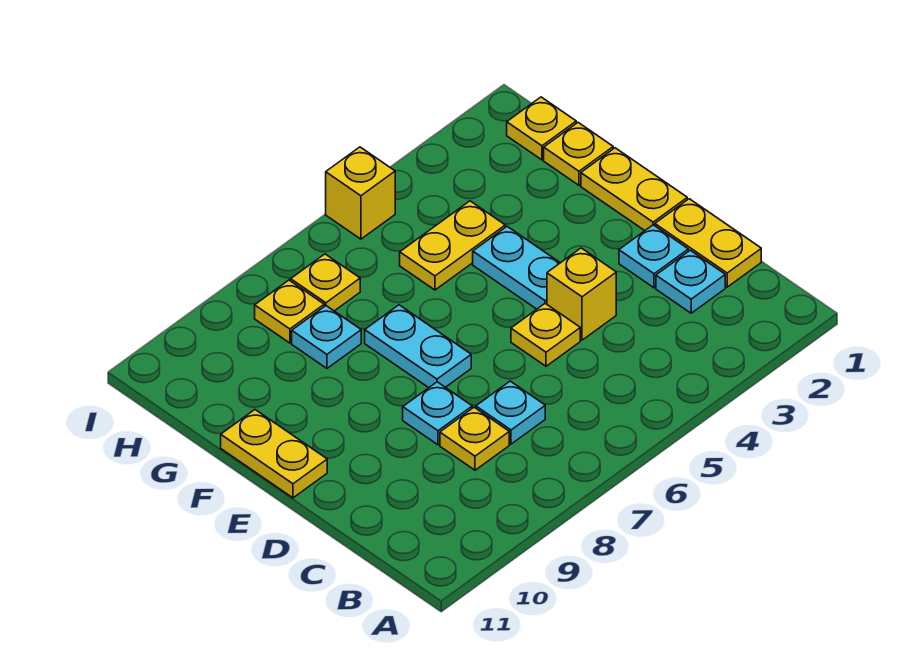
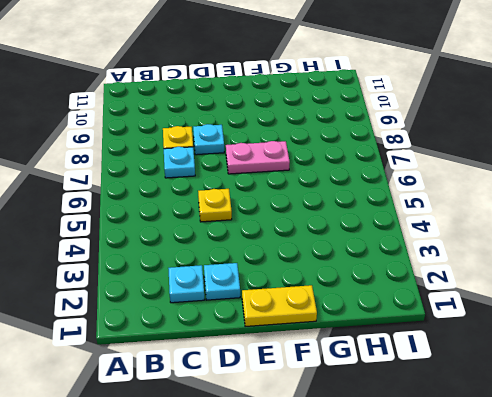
pink plate E7:F7 level 1 -> cyan plate E7:F7 level 1
none -> yellow plate C1:D1 level 1
none -> yellow brick D4 level 1
none -> cyan plate E4:F4 level 1

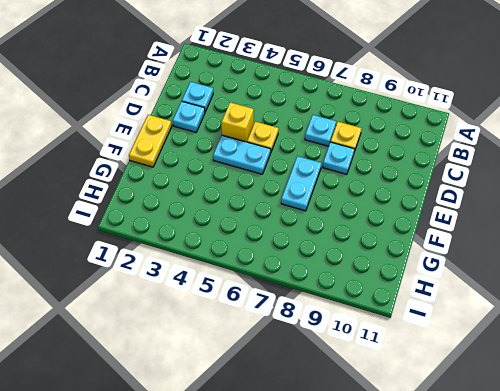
cyan plate E4:E5 level 1 -> cyan plate E4:F4 level 1
none -> yellow plate C1:D1 level 1
none -> yellow plate E11:F11 level 1
none -> yellow plate G1 level 1

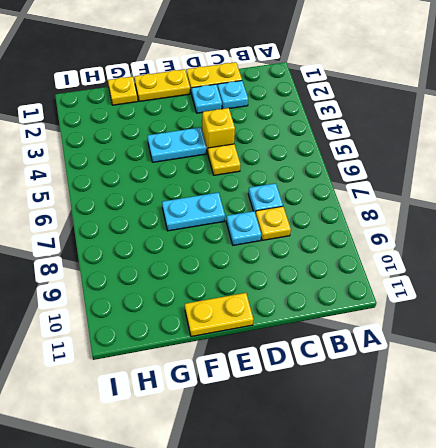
none -> yellow plate G4:G5 level 1
none -> cyan plate G8 level 1
none -> yellow plate H1 level 1

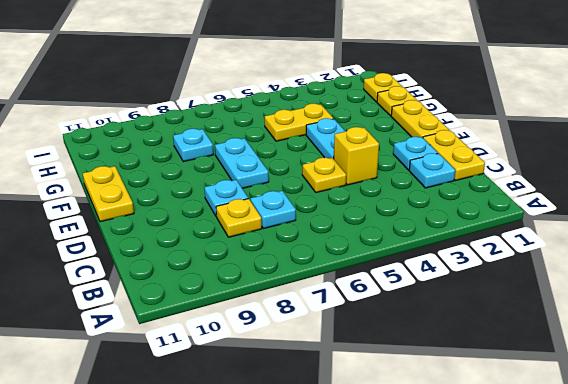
none -> yellow plate H7 level 1
none -> yellow plate H8 level 1
none -> yellow brick I5 level 1

